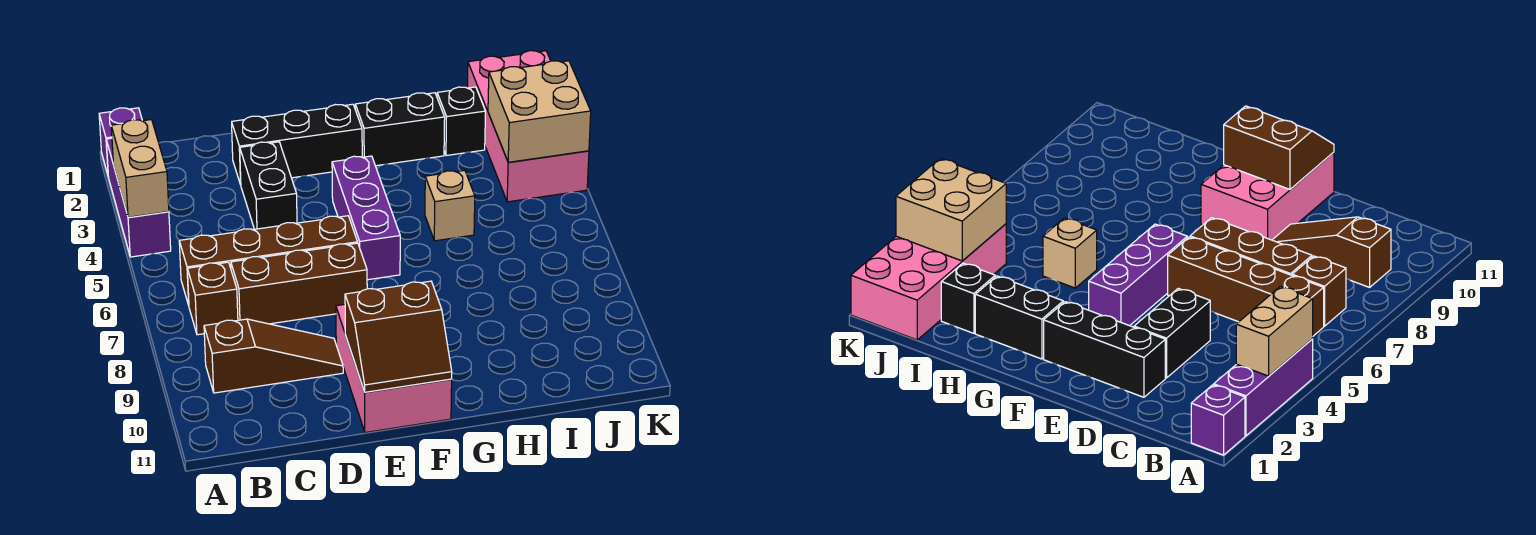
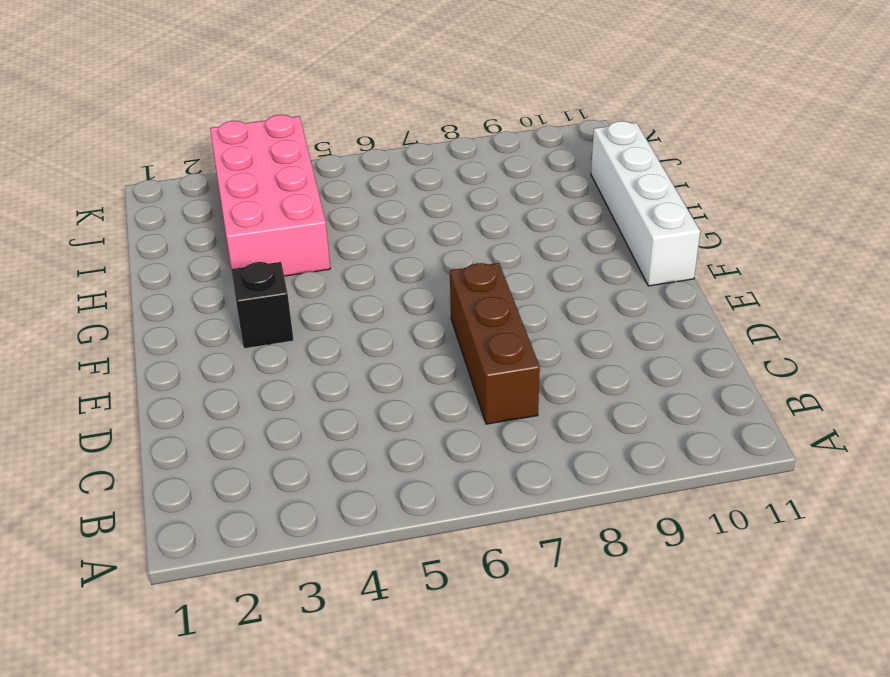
black brick F3 level 1 -> black brick I2 level 1
white brick F11:I11 level 1 -> pink brick E9:F11 level 1
pink brick H3:K4 level 1 -> pink brick J1:K4 level 1
none -> purple brick A1 level 1
none -> purple brick A2:A4 level 1
none -> brown brick B6:E6 level 1

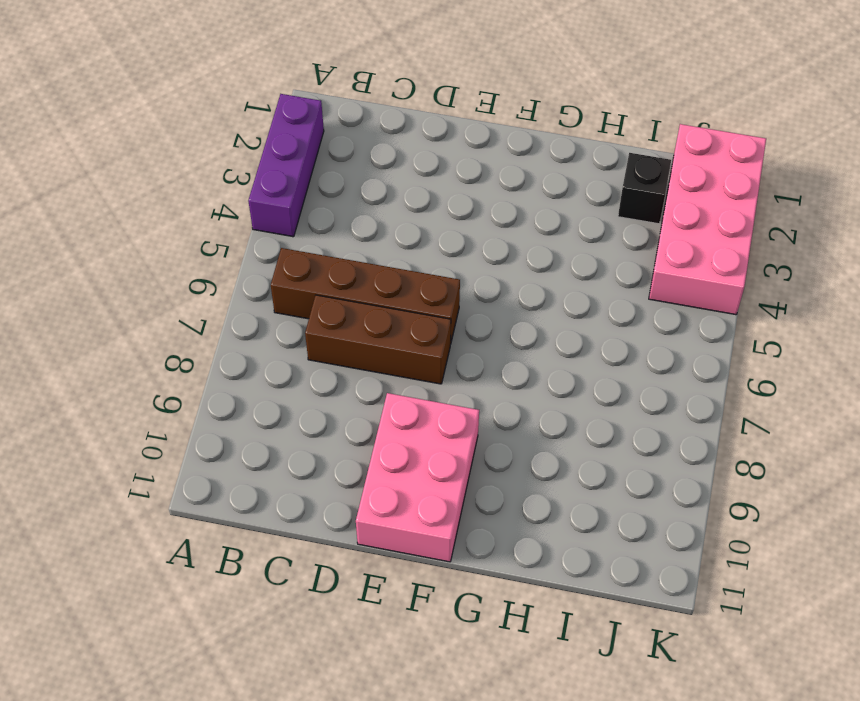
none -> purple brick A1 level 1
none -> brown brick B7 level 1
none -> brown slope B9:D9 level 1 top B

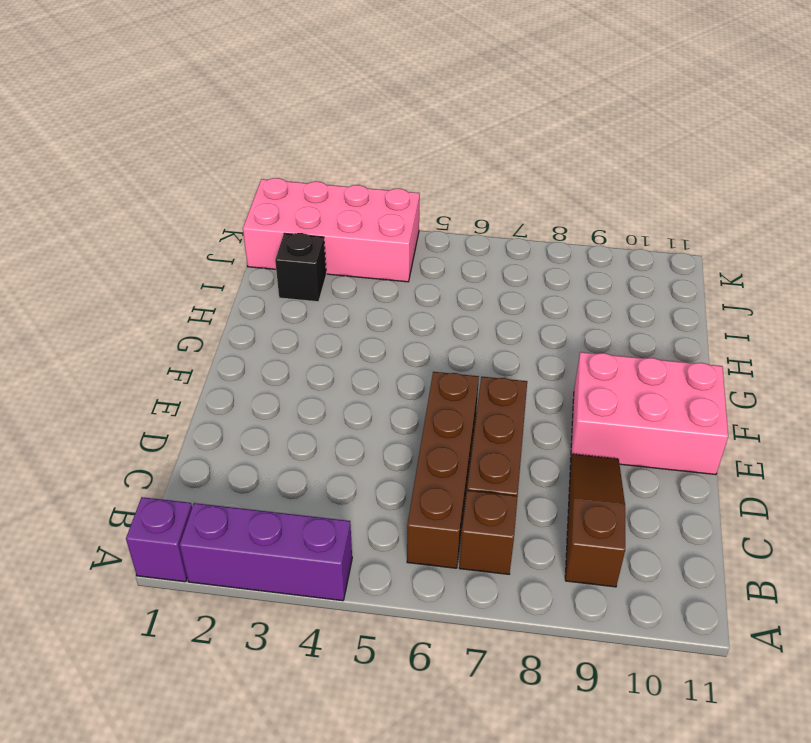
none -> black brick D2:F2 level 1
none -> black brick D3:D4 level 1
none -> purple brick F4:F6 level 1

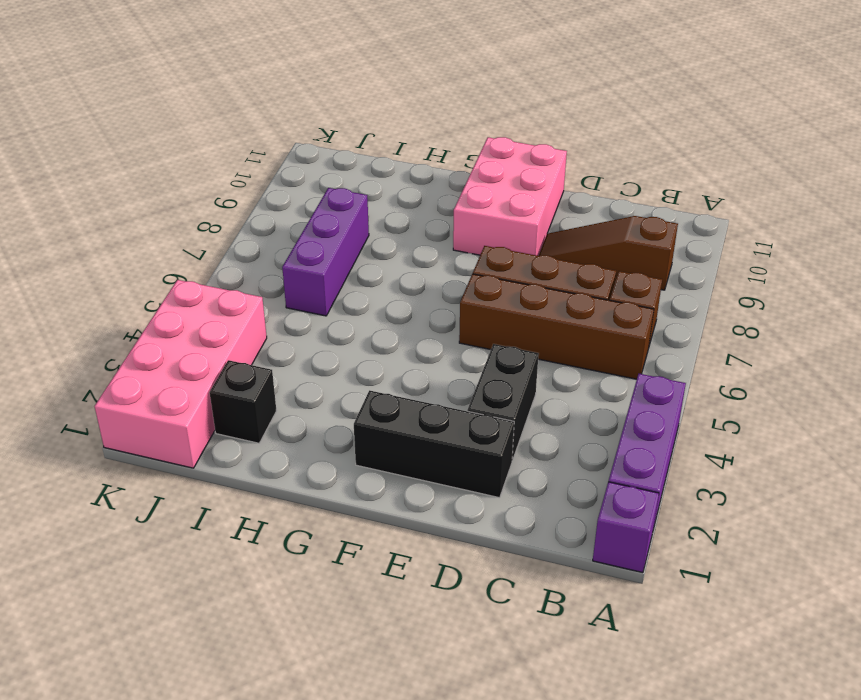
purple brick I6:I8 level 1 -> purple brick F4:F6 level 1
none -> black brick G2:H2 level 1
none -> tan brick H5 level 1
none -> tan brick A3:A4 level 2

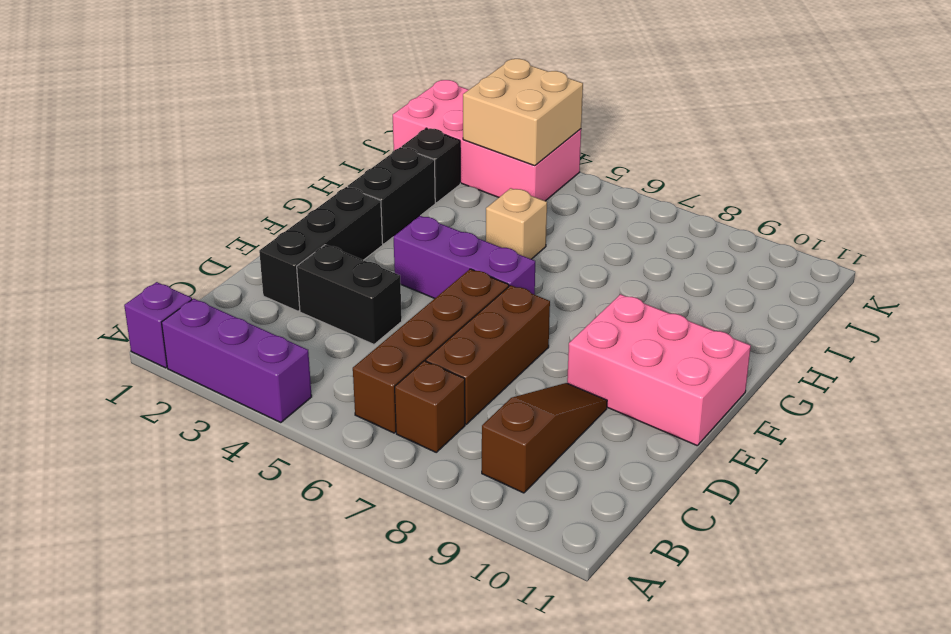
none -> tan brick A3:A4 level 2
none -> brown slope E10:F11 level 2 top 10

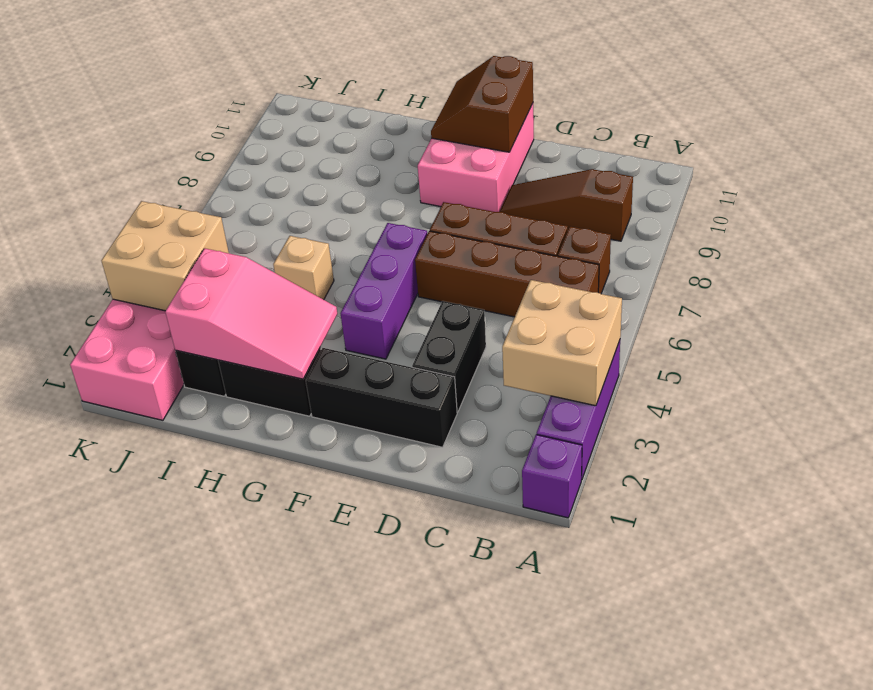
tan brick A3:B4 level 2 -> tan brick A3:A4 level 2
brown slope E10:F11 level 2 top E -> brown slope E10:F11 level 2 top 10
pink slope G2:I3 level 2 top I -> none

